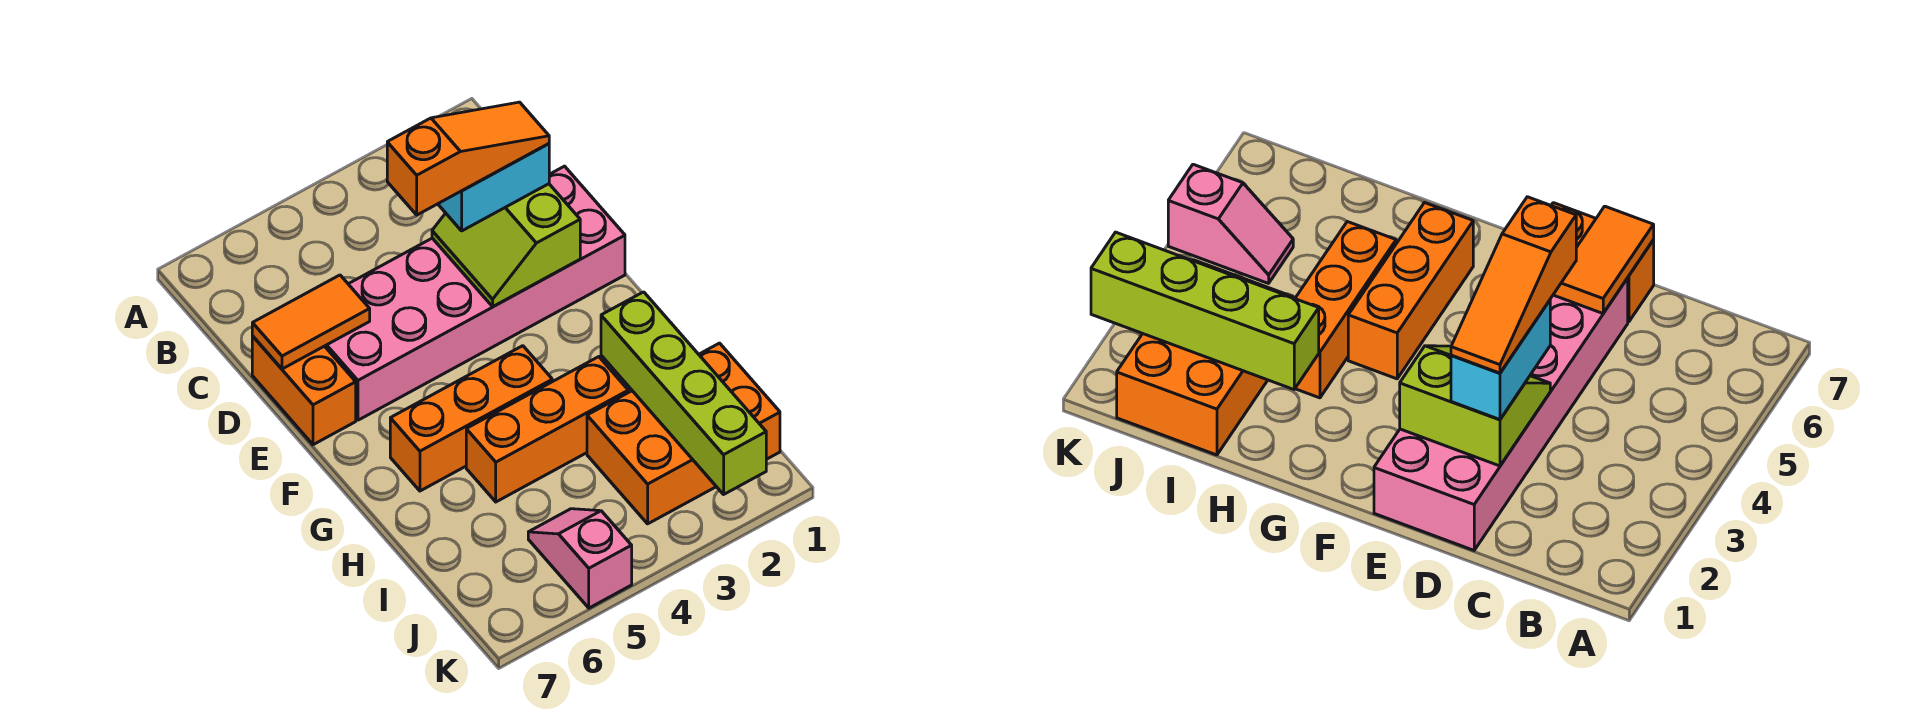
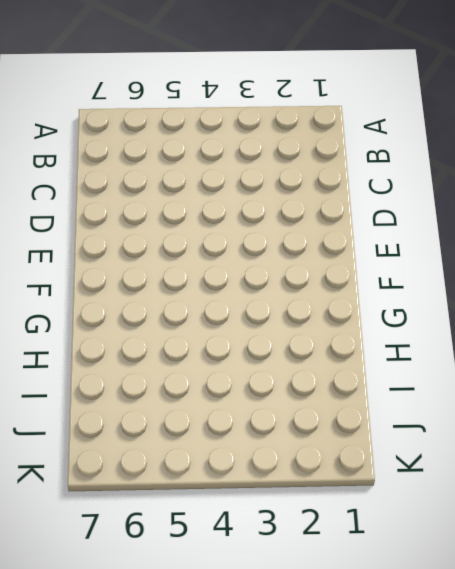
none -> pink brick D1:E6 level 1
none -> orange brick D7:E7 level 1

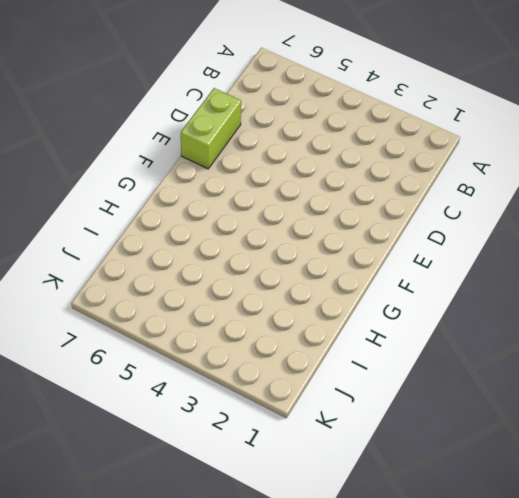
lime brick D7:E7 level 1 -> orange brick D7:E7 level 1
none -> pink brick D1:E6 level 1
none -> orange brick G4:G6 level 1

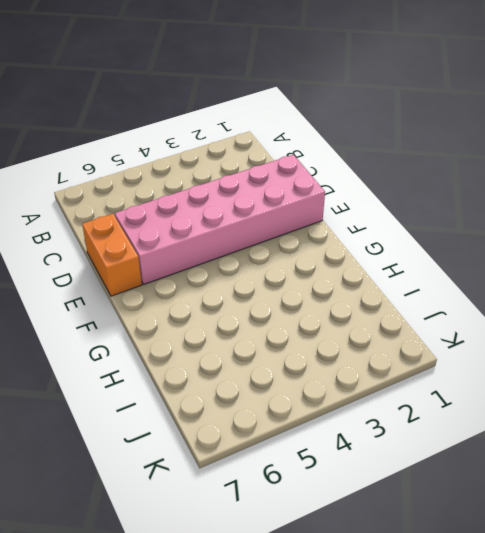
none -> orange brick G4:G6 level 1
none -> orange brick H3:H5 level 1

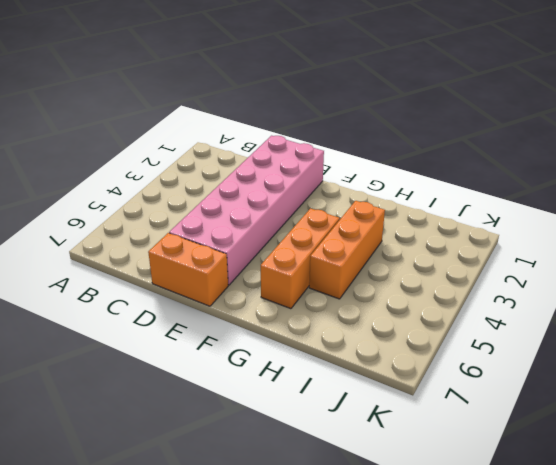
none -> orange brick I1:J3 level 1
none -> pink slope J5:K5 level 1 top K

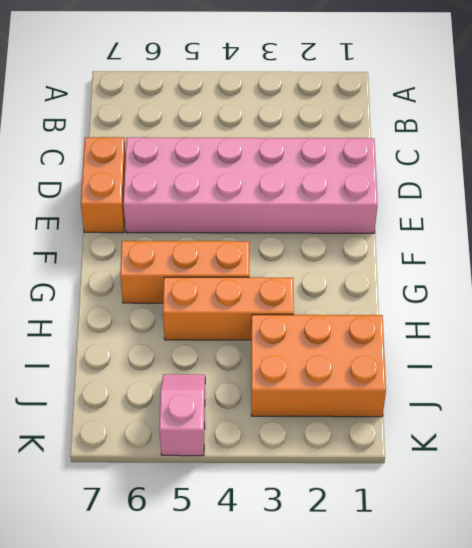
none -> lime slope D2:E3 level 2 top 2
none -> orange tile D6:D7 level 2

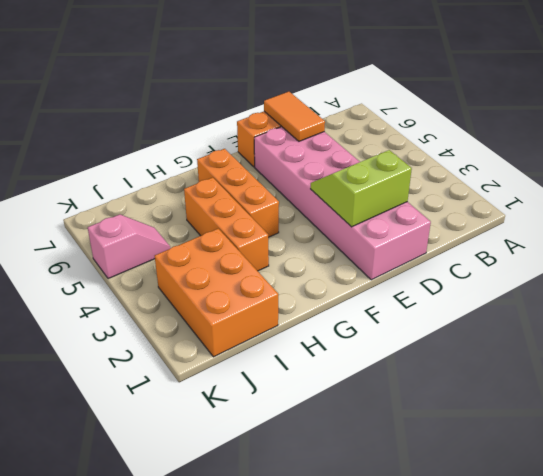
none -> lime brick H2:K2 level 2
none -> cyan brick D2:D3 level 3

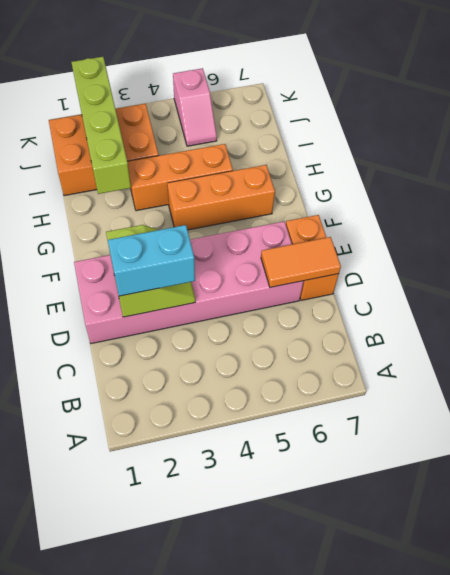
none -> orange slope D2:D4 level 4 top 4

